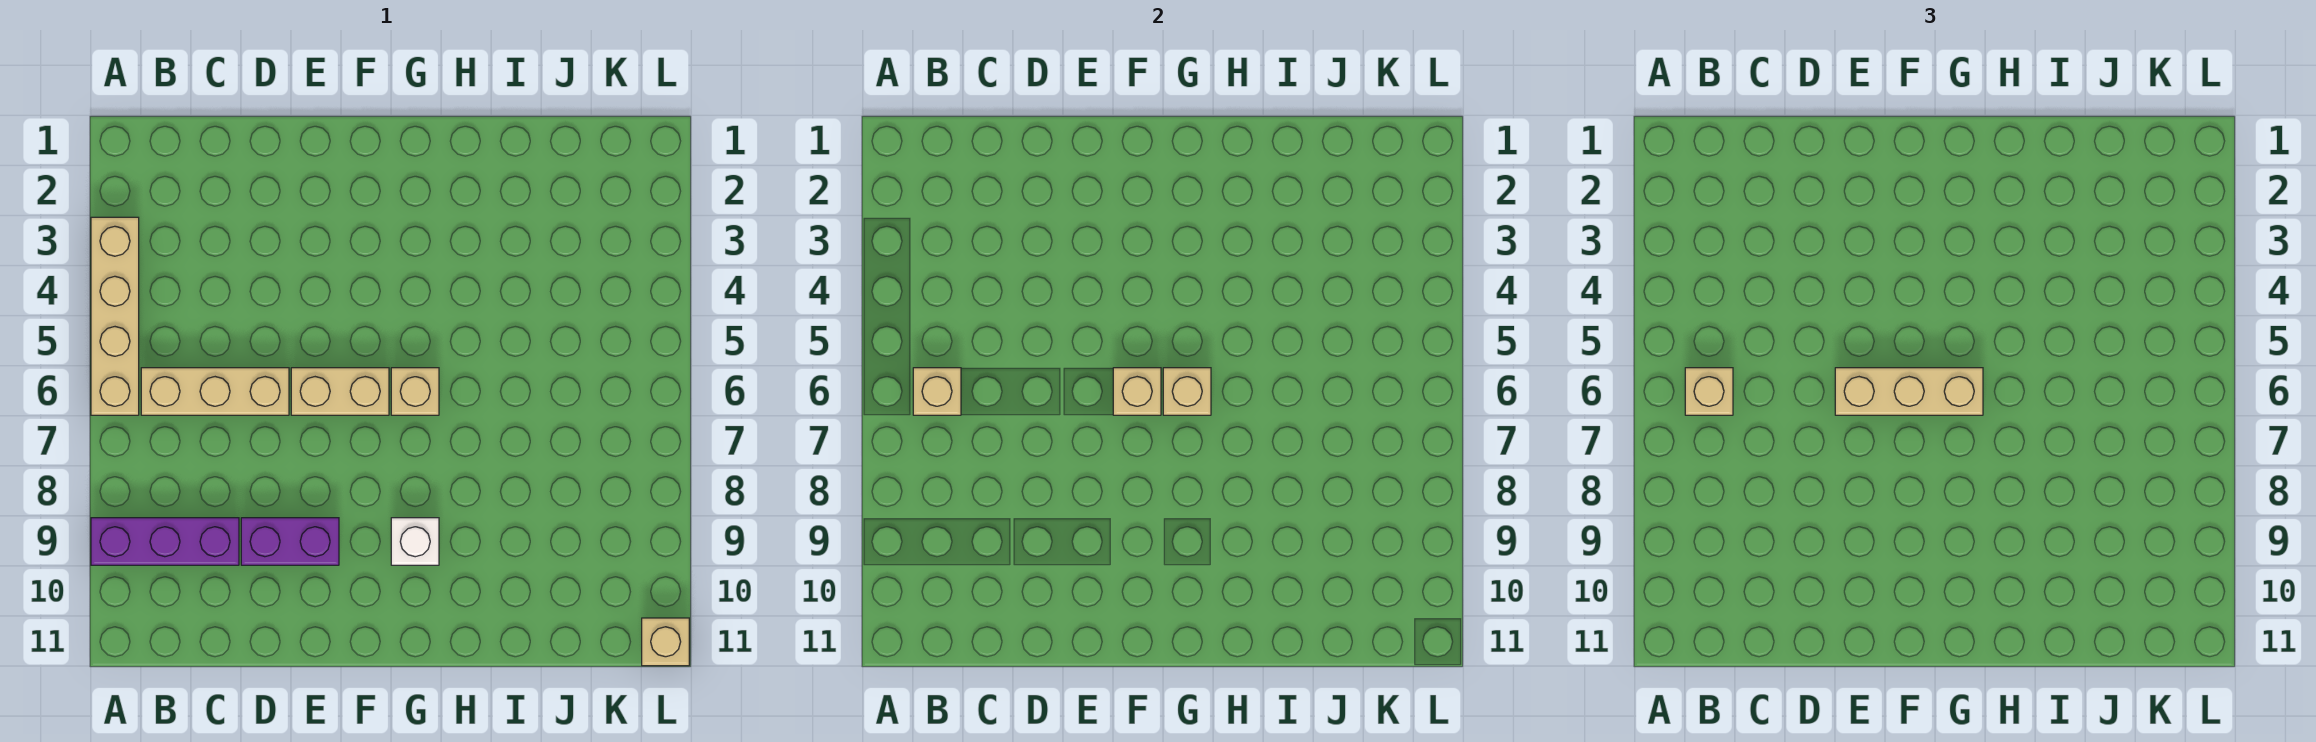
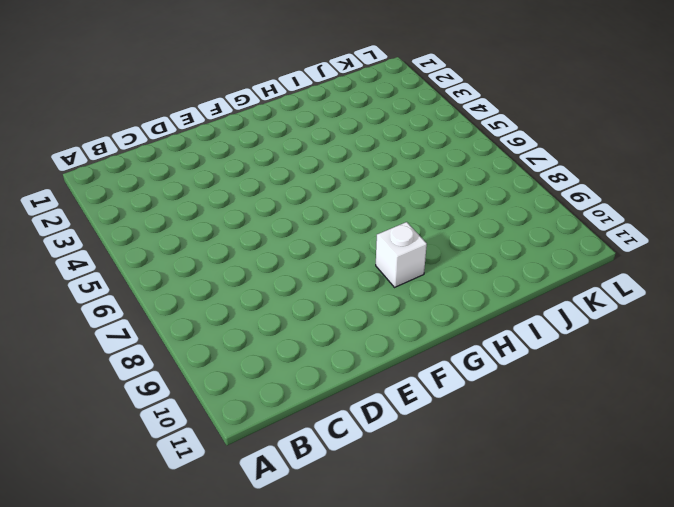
none -> tan brick A3:A6 level 1
none -> purple brick A9:C9 level 1
none -> tan brick B6:D6 level 1

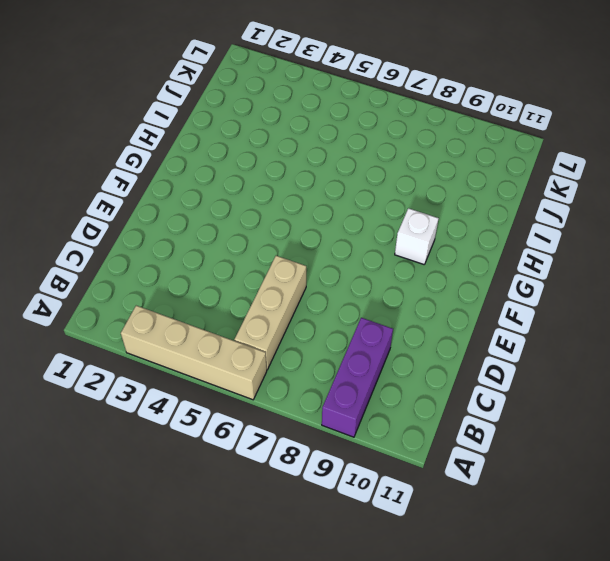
none -> purple brick D9:E9 level 1
none -> tan brick E6:F6 level 1
none -> tan brick G6 level 1

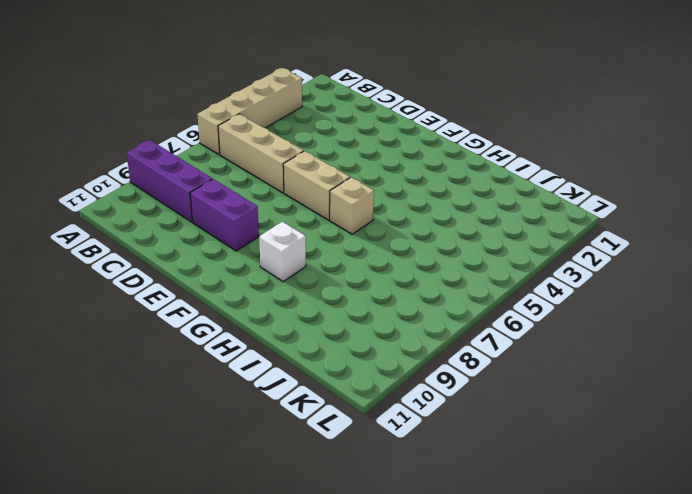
none -> tan brick L11 level 1
none -> tan brick B6 level 2
none -> tan brick F6 level 2

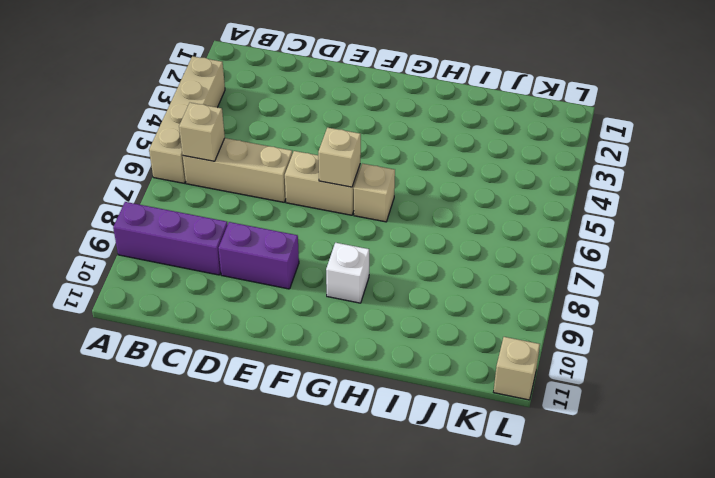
none -> tan brick G6 level 2
none -> tan brick B6 level 3
none -> tan brick E6:G6 level 3

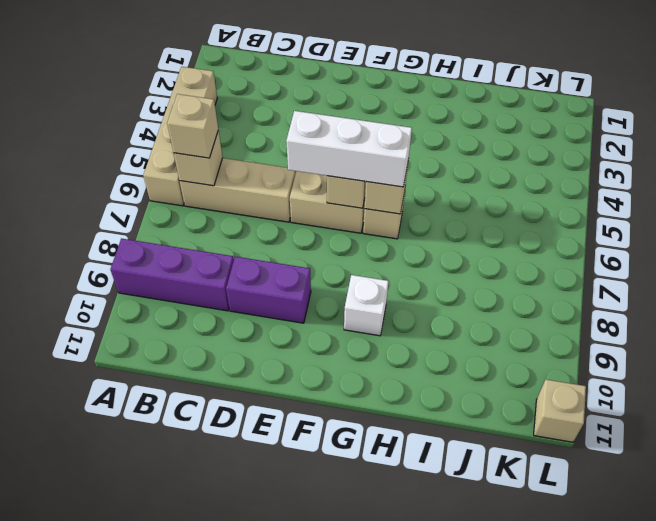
white brick E6:G6 level 3 -> tan brick E6:G6 level 3

